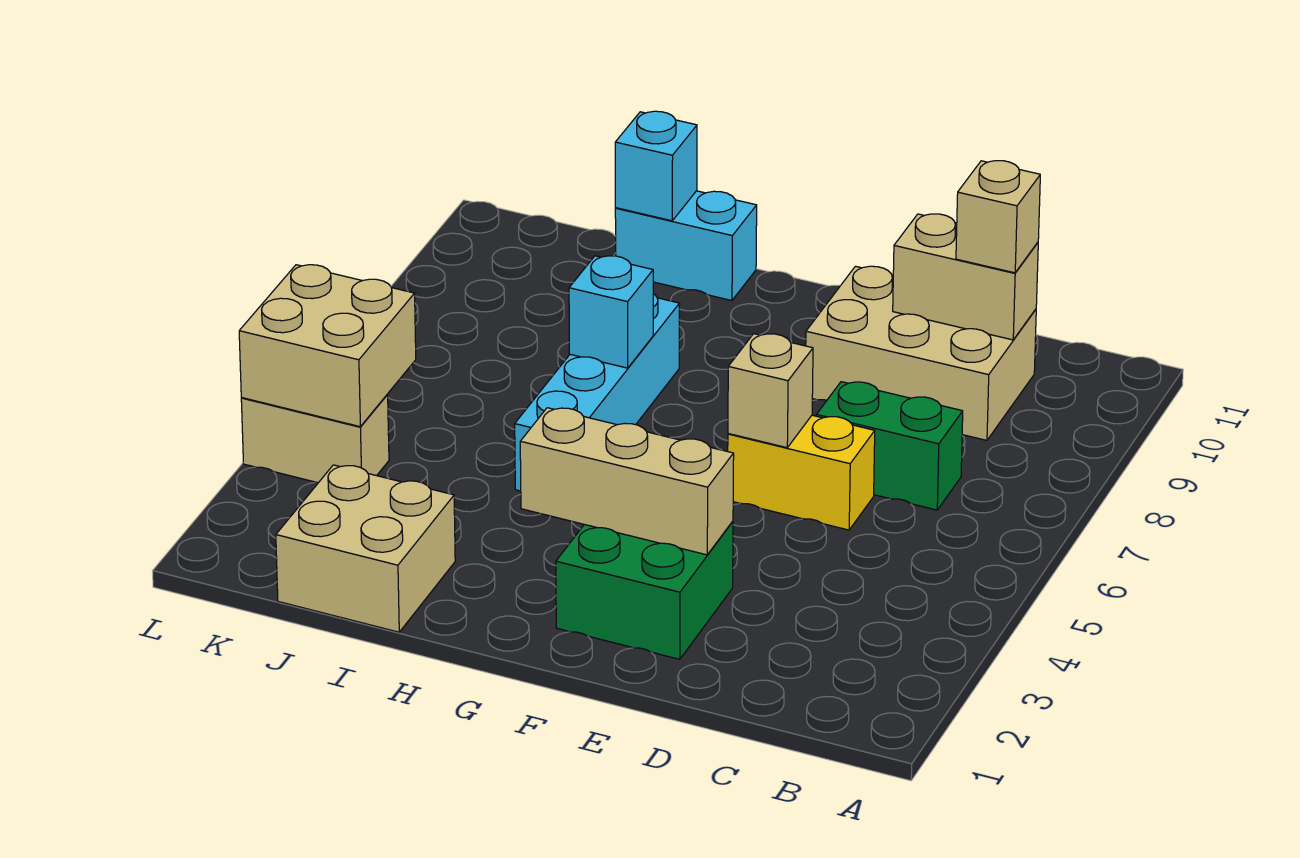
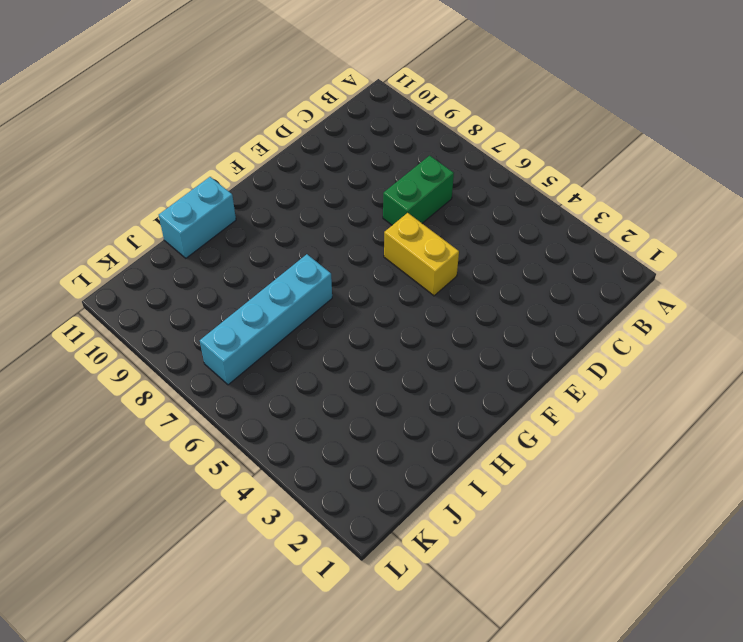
yellow brick E5:E6 level 1 -> yellow brick D6:E6 level 1
cyan brick H7:K7 level 1 -> cyan brick H5:H8 level 1
none -> tan brick C9:E10 level 1
none -> green brick E2:F3 level 1
none -> tan brick I1:J2 level 1

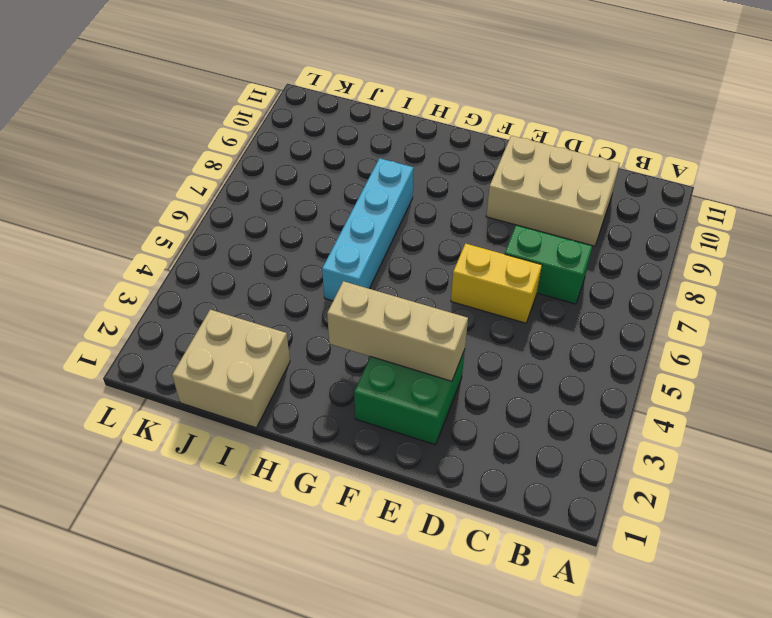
none -> cyan brick H11:I11 level 1
none -> tan brick K4:L4 level 1
none -> tan brick C10:D10 level 2

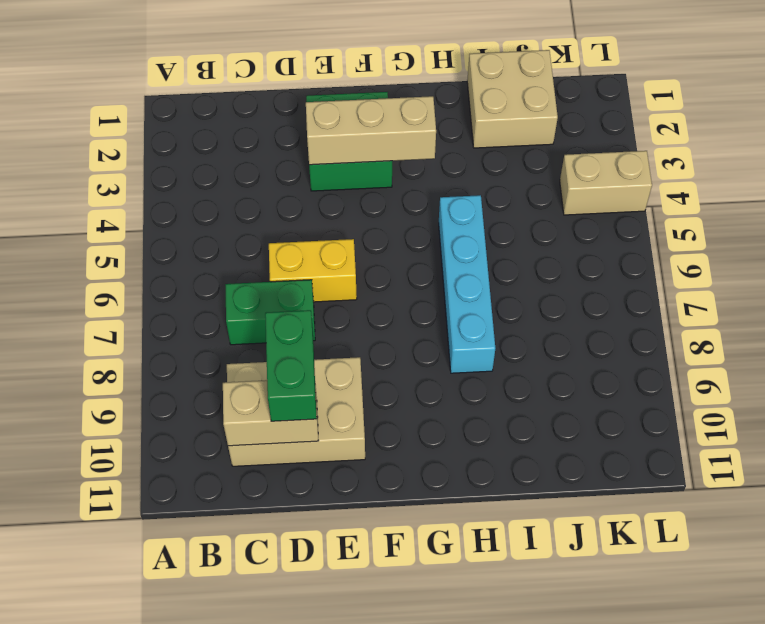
green brick D9:D10 level 3 -> none
none -> cyan brick H11:I11 level 1
none -> tan brick E6 level 2
none -> cyan brick H7 level 2

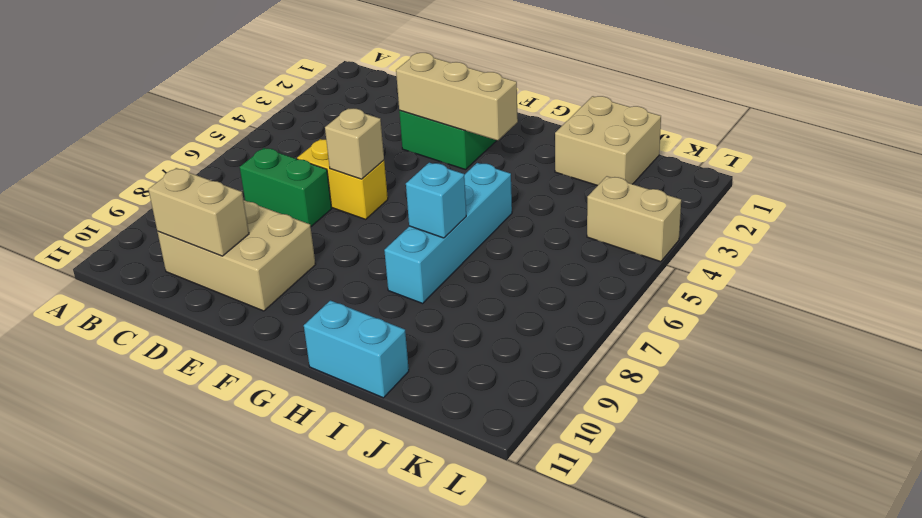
none -> cyan brick I11 level 2
none -> tan brick K4:L5 level 2
none -> tan brick C10 level 3

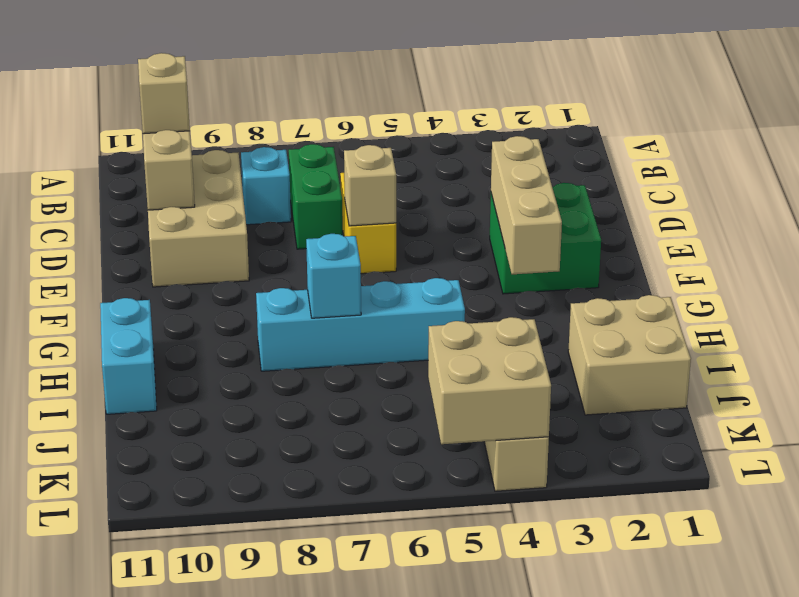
cyan brick C8 level 1 -> cyan brick I11 level 2

